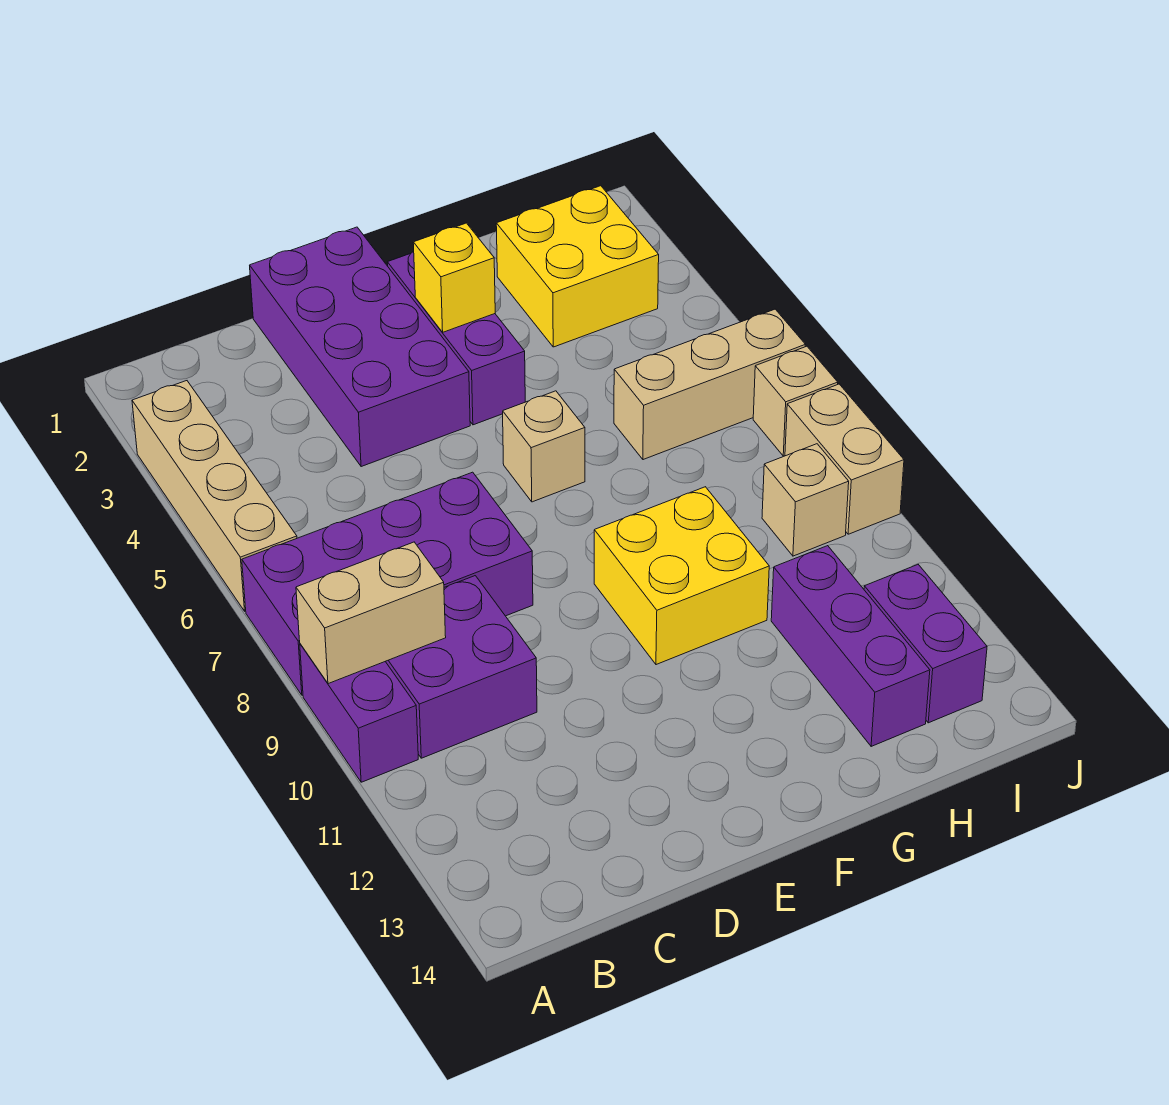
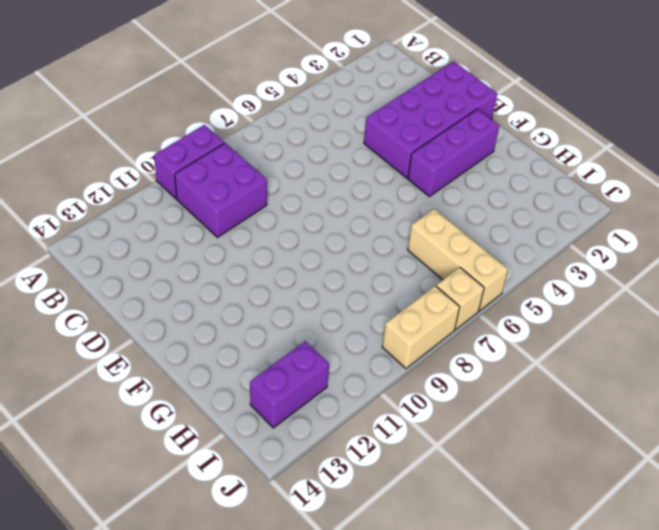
none -> tan brick A3:A6 level 1
none -> purple brick A7:D8 level 1
none -> tan brick F6 level 1

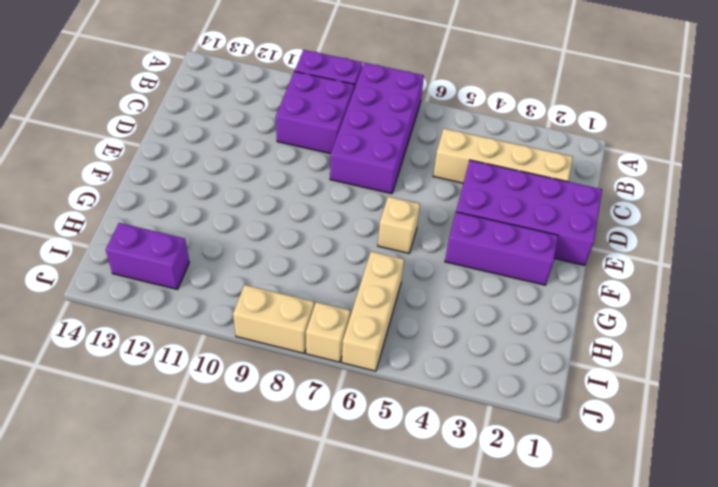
tan brick C2:C5 level 1 -> tan brick A3:A6 level 1
none -> yellow brick F9:G10 level 1
none -> yellow brick H2:I3 level 1
none -> purple brick H11:H13 level 1

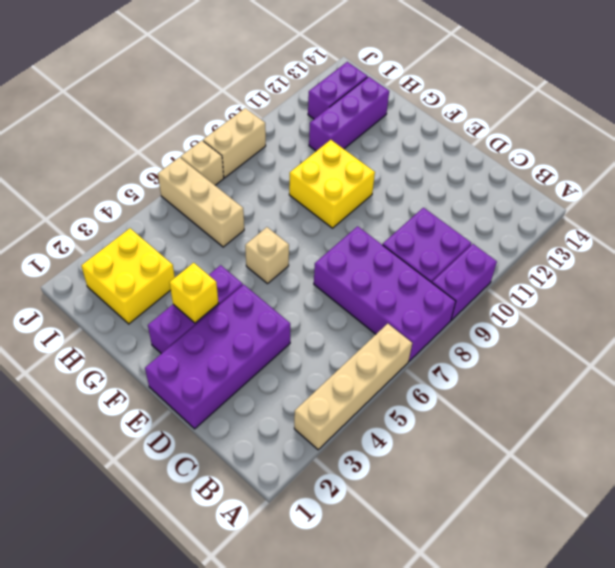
none -> tan brick I9 level 1
none -> tan brick A9:B9 level 2

